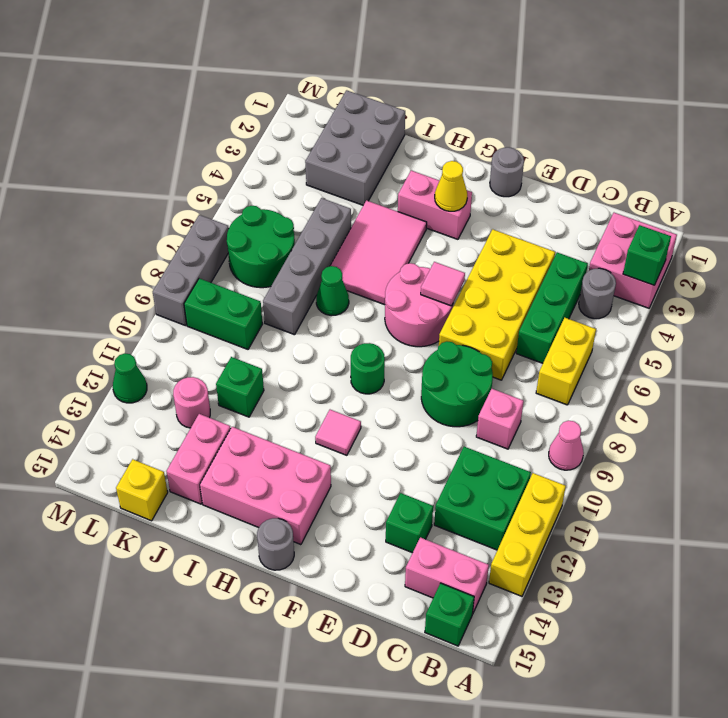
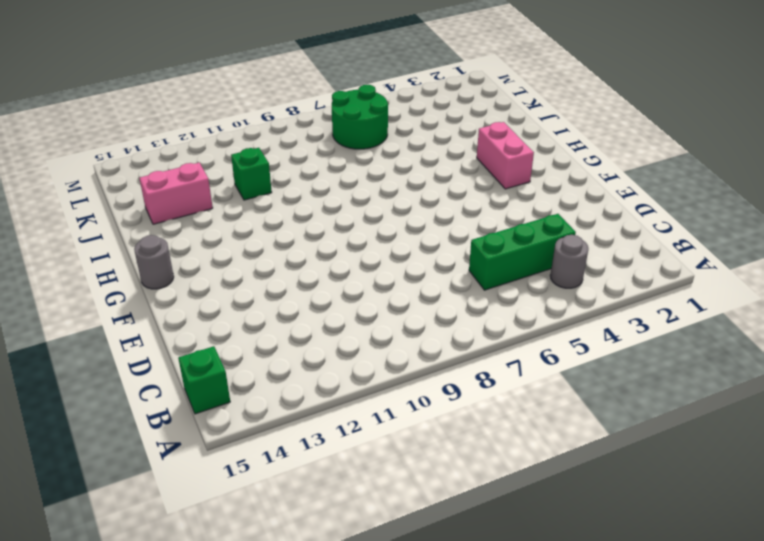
none -> pink brick A2:B3 level 1
none -> pink cone A9 level 1
none -> yellow brick A11:A13 level 1
none -> yellow brick B6:B7 level 1

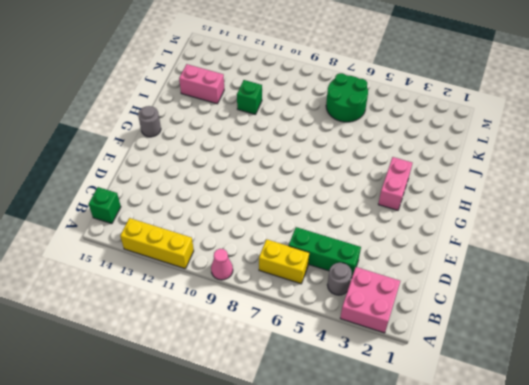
none -> green brick B11:C12 level 1
none -> pink brick B14:C14 level 1
none -> pink brick C9 level 1
none -> yellow brick D4:E7 level 1

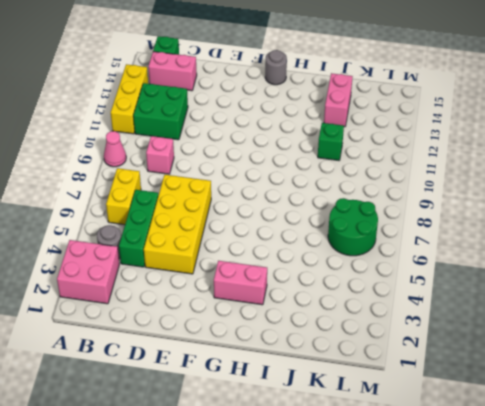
none -> green round brick D8:E9 level 1
none -> green brick D13 level 1
none -> grey round brick F1 level 1
none -> pink round brick F6:G7 level 1

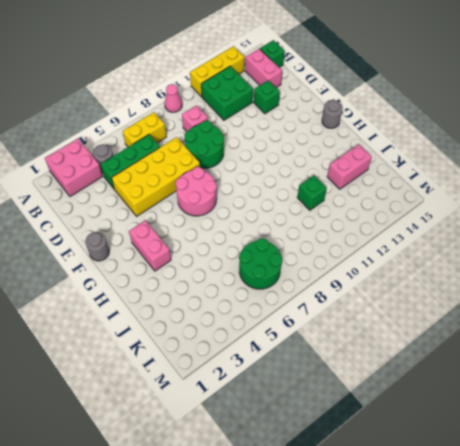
none -> green round brick G9 level 1
none -> pink tile G11 level 1
none -> pink brick G13:I14 level 1
none -> pink tile H4:I6 level 1

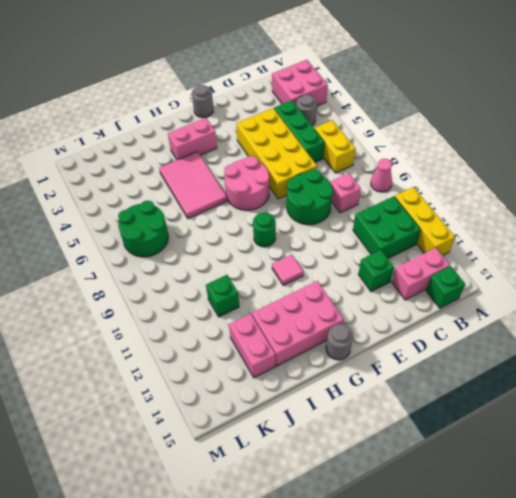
none -> green cone I7 level 1
none -> grey brick J1:K3 level 1
none -> grey brick J5:J8 level 1
none -> green brick K9:L9 level 1

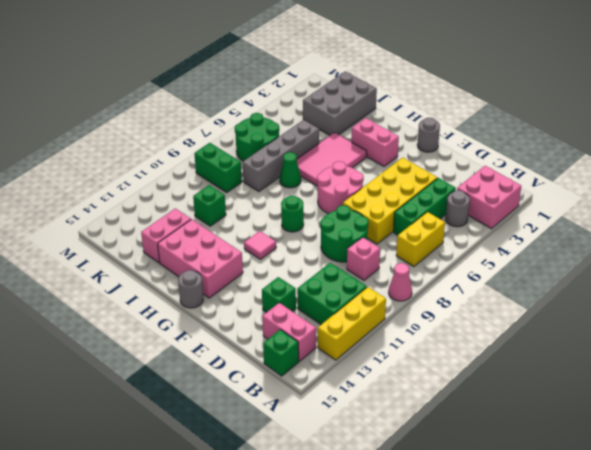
none -> pink round brick K12 level 1
none -> yellow brick K15 level 1
none -> grey brick M7:M9 level 1
none -> green cone M12 level 1

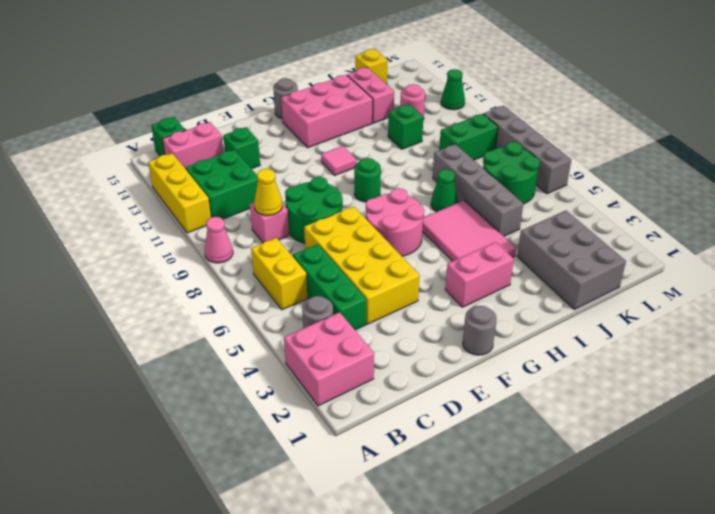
yellow cone C9 level 2 -> yellow cone G3 level 2
grey brick M6:M9 level 1 -> grey brick M7:M9 level 1
none -> green brick A3 level 2
none -> pink tile F6 level 2

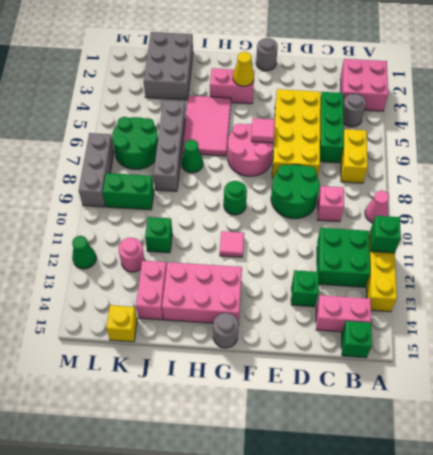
green brick A11 level 2 -> green brick A3 level 2

